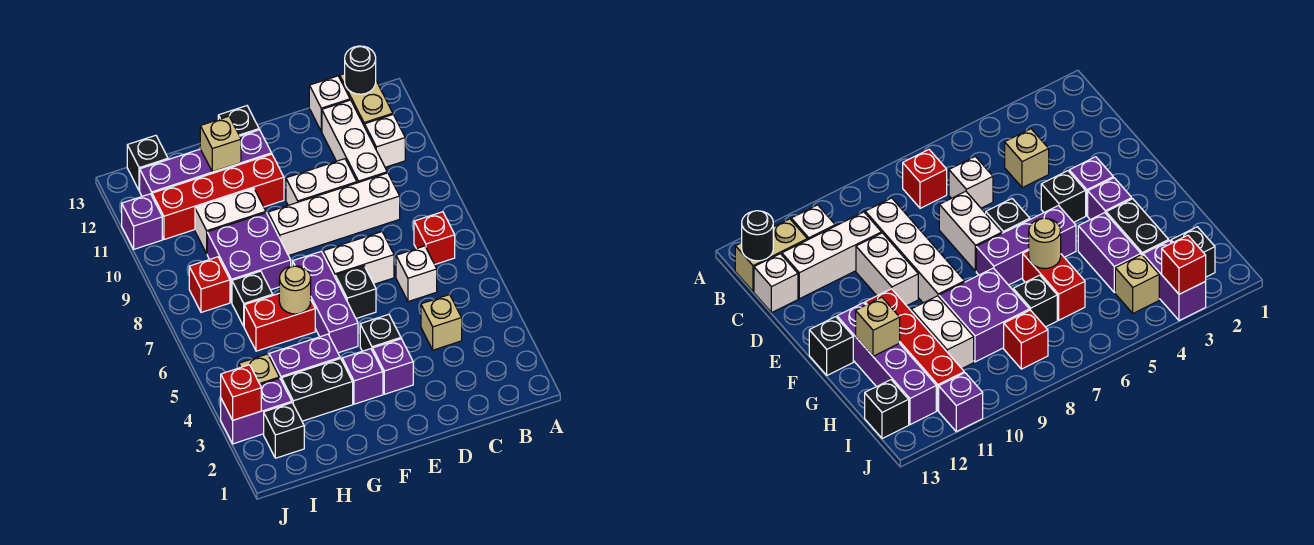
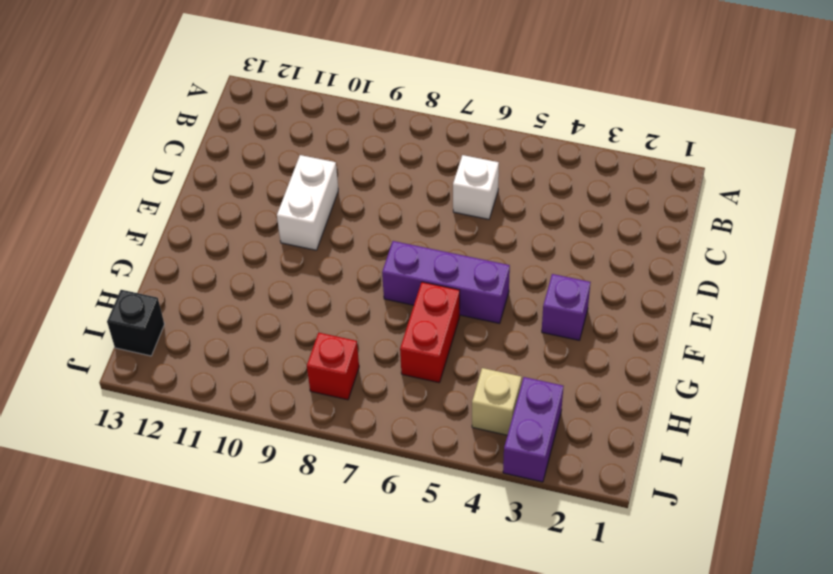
none -> red brick B7 level 1
none -> white brick B11 level 1
none -> tan brick B12:B13 level 1
none -> tan brick C4 level 1

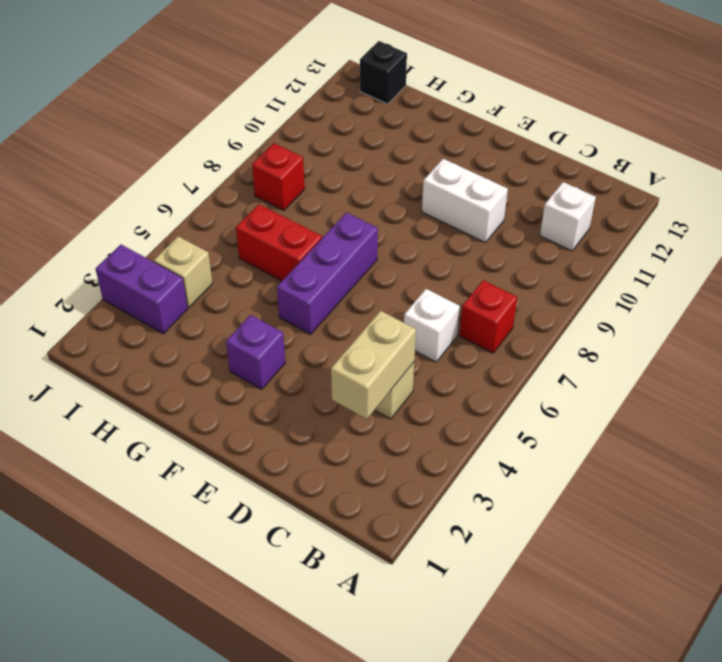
tan brick C3:C4 level 2 -> tan brick B12:B13 level 1
none -> white brick C9:F9 level 1
none -> white brick C10:C12 level 1
none -> white brick C13 level 1
none -> white brick D7:E7 level 1

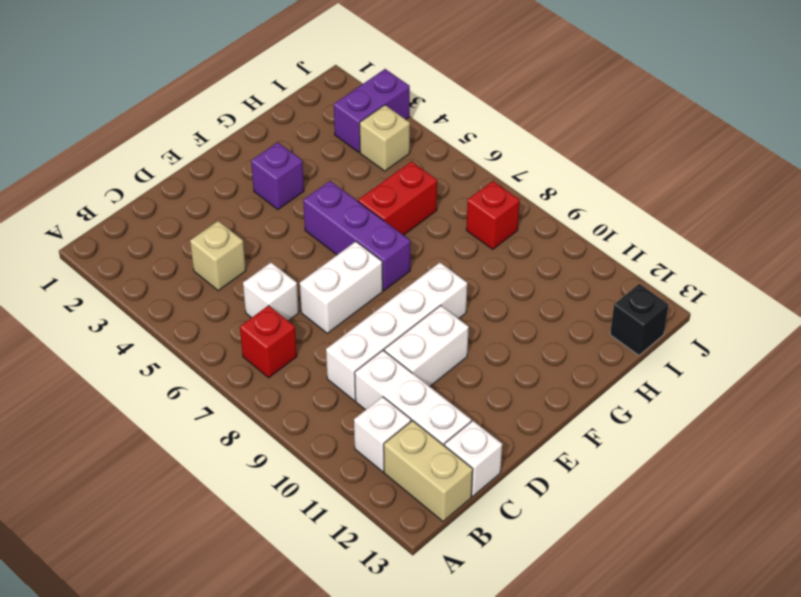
none -> purple brick E3 level 1
none -> black brick E4 level 1
none -> black brick E6 level 1
none -> red brick F11:I11 level 1

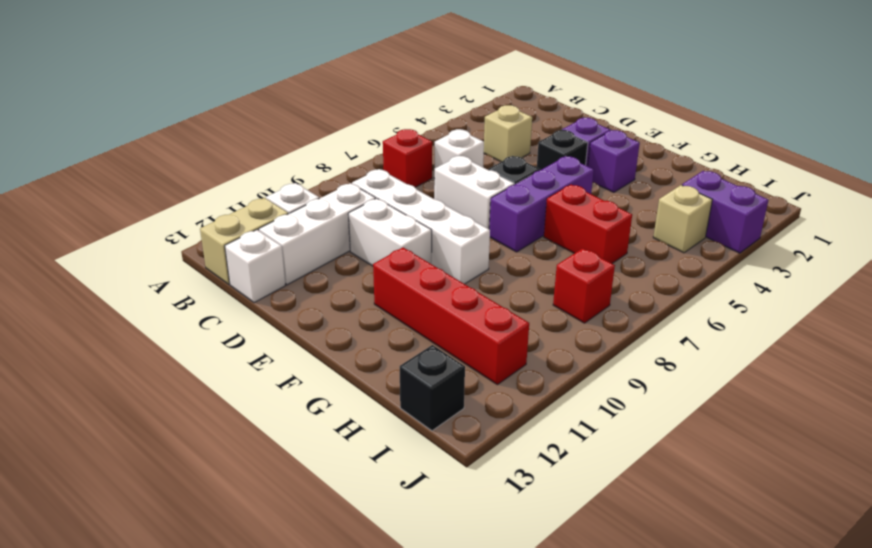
none -> purple brick F12:I12 level 1
none -> black brick F13 level 1
none -> black brick G3:H3 level 1
none -> purple brick G4:H4 level 1

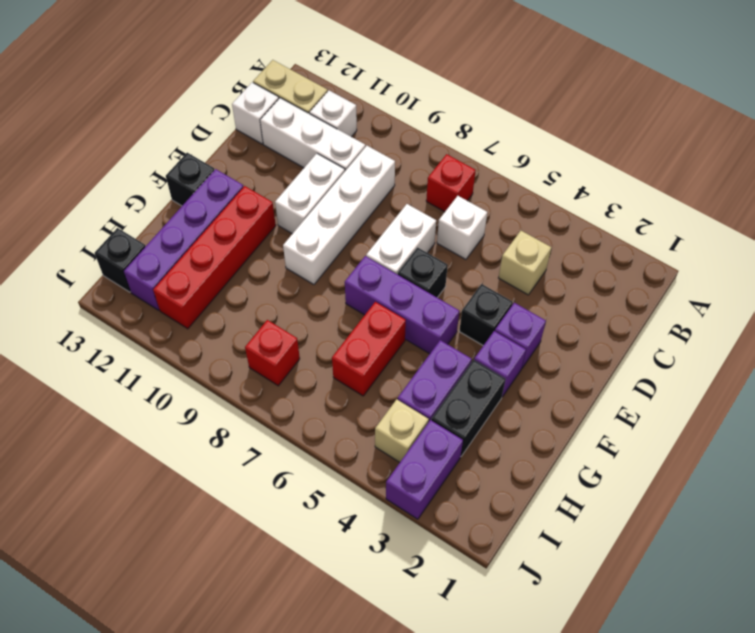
none -> purple brick G8:H9 level 1
none -> white brick G10:H10 level 1
none -> black brick H7 level 1
none -> black brick I2 level 1

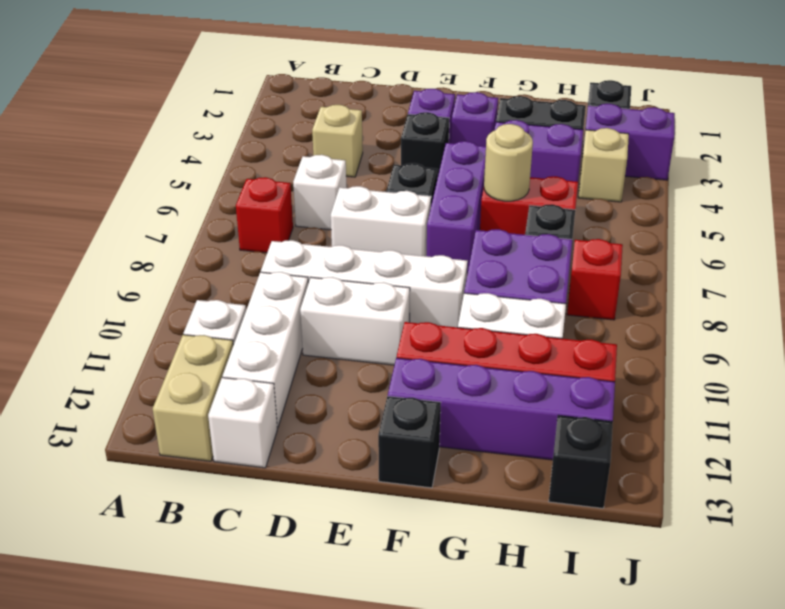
none -> purple brick J11 level 1
none -> black round brick B13 level 2
none -> tan brick G12 level 2
none -> red brick J3 level 2

